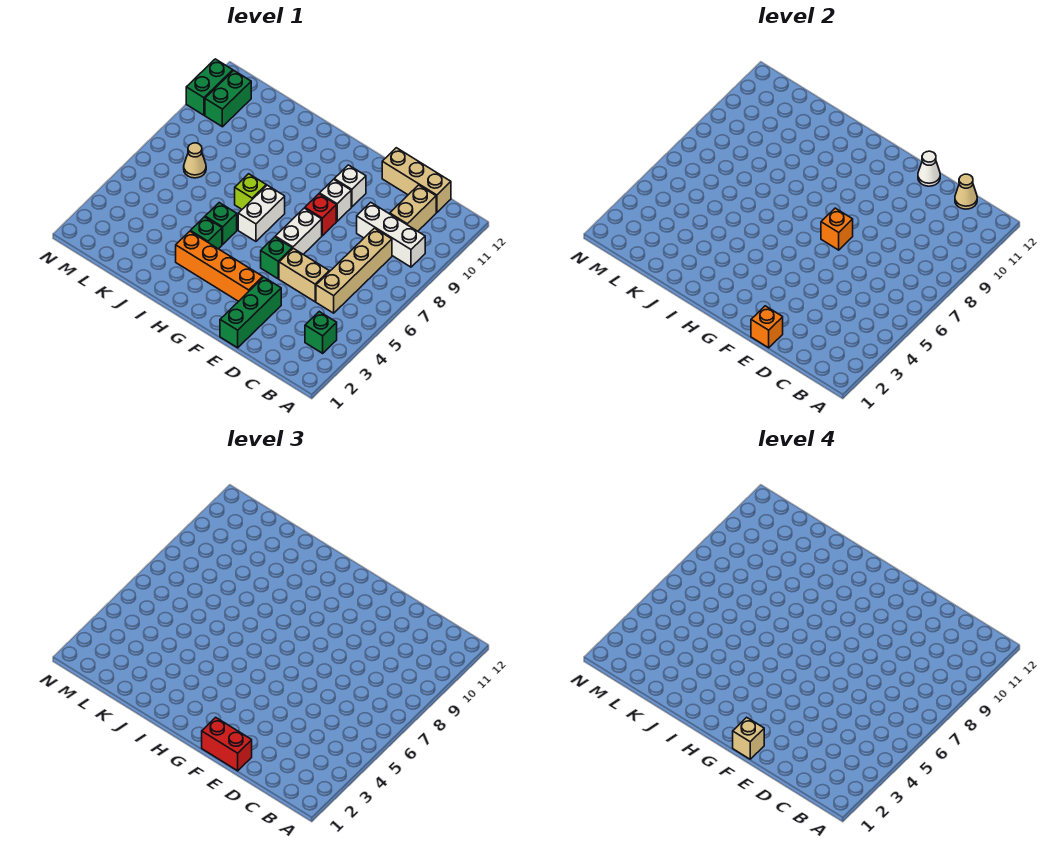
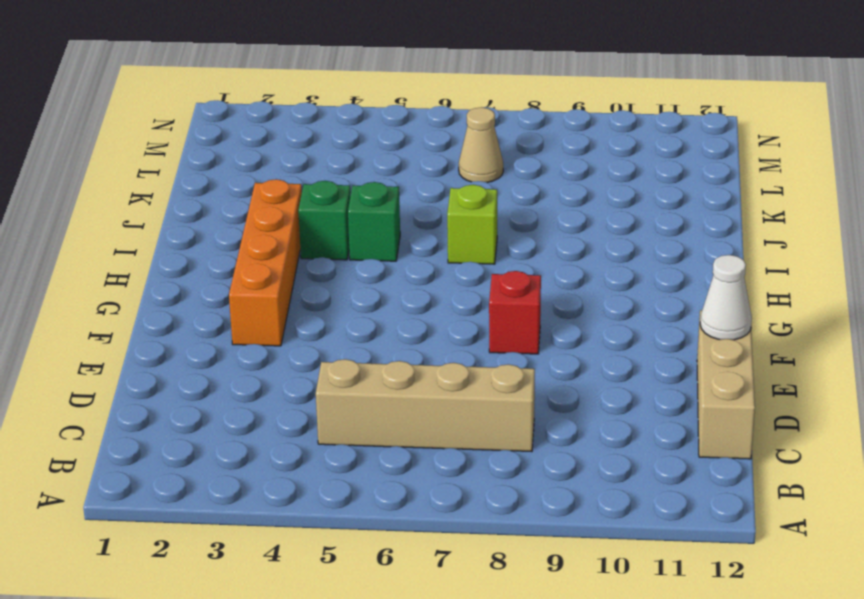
none -> green brick B3 level 1
none -> white brick B9:D9 level 1
none -> tan brick C10:C11 level 1

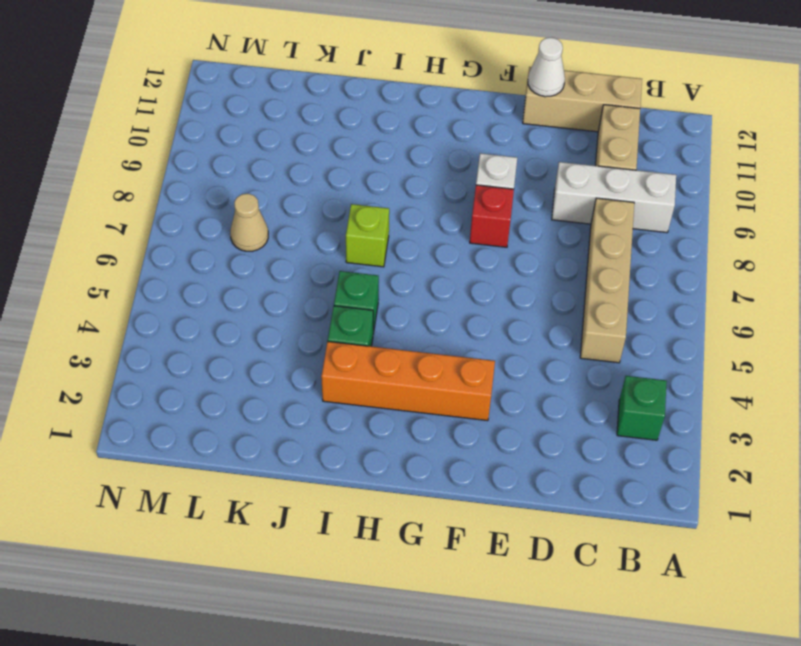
none -> tan brick D5:E5 level 1
none -> green brick E1:E3 level 1
none -> green brick F5 level 1

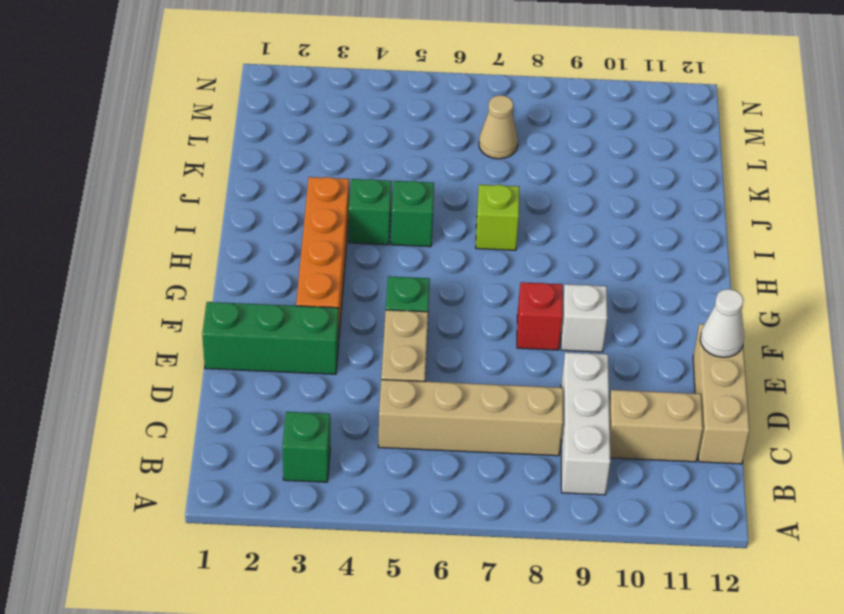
none -> white brick F6:F7 level 1
none -> white brick F10 level 1
none -> white brick H6:H7 level 1

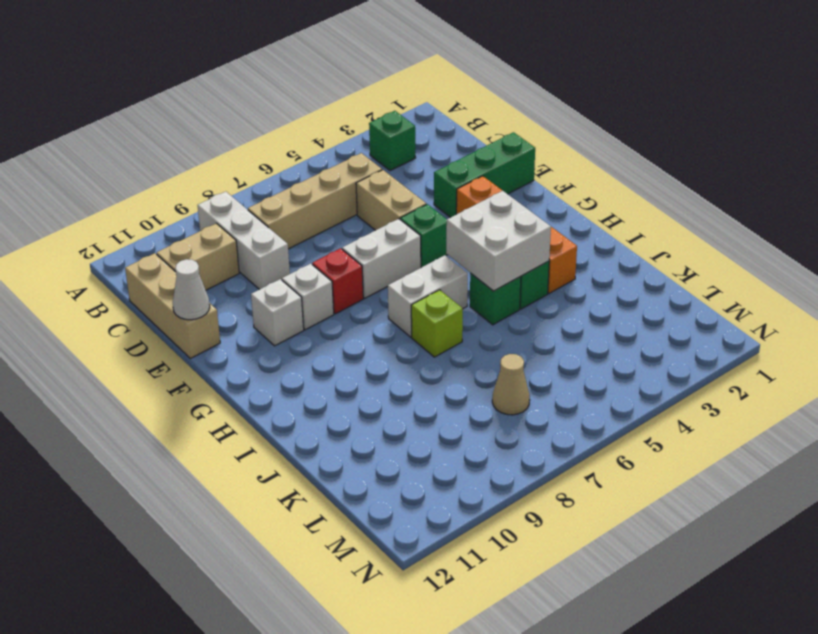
white brick H4:I5 level 2 -> none
none -> green brick M10:M11 level 1
none -> green brick N10:N11 level 1
none -> tan cone C12 level 2

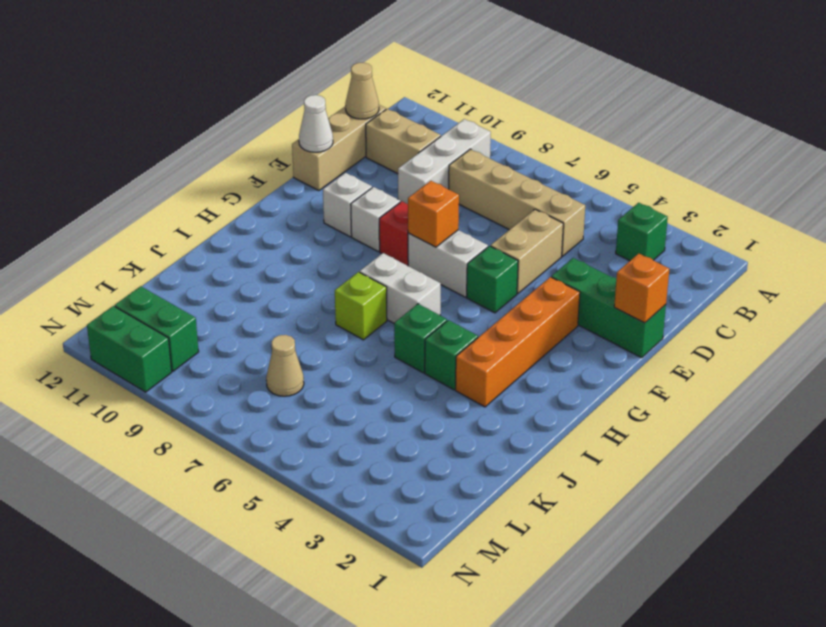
none -> red brick E1:F1 level 3
none -> tan brick F1 level 4

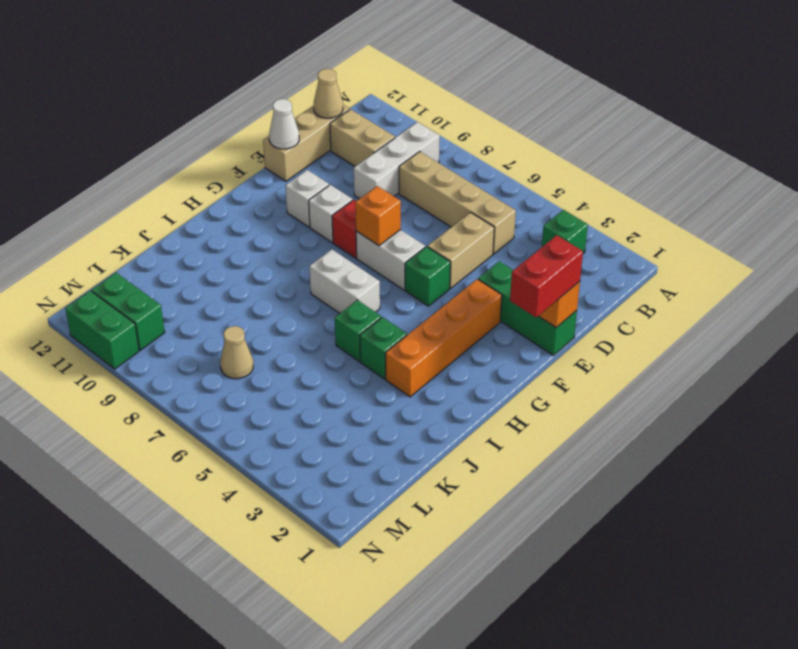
none -> lime brick I7 level 1
none -> tan brick F1 level 4

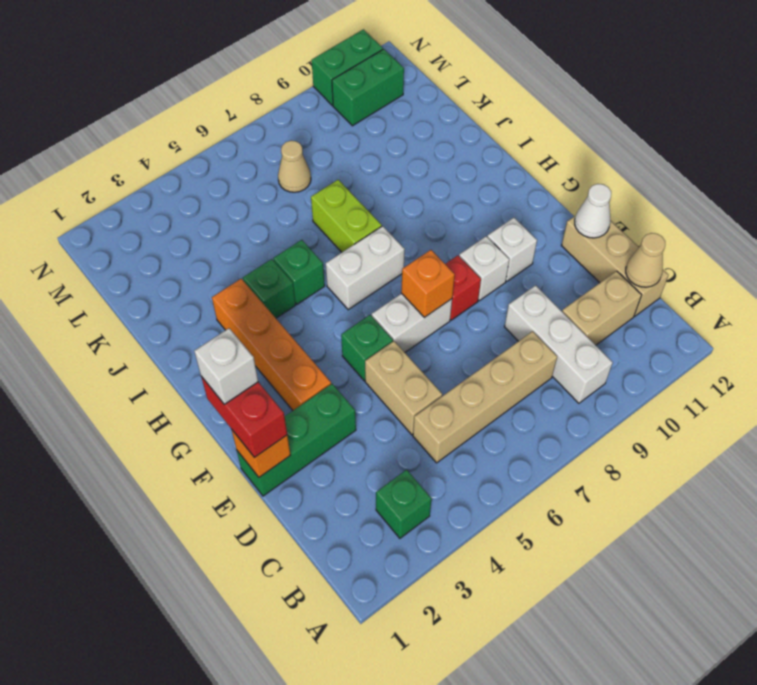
white brick F1 level 4 -> tan brick F1 level 4
lime brick I7:J7 level 1 -> lime brick I7 level 1

